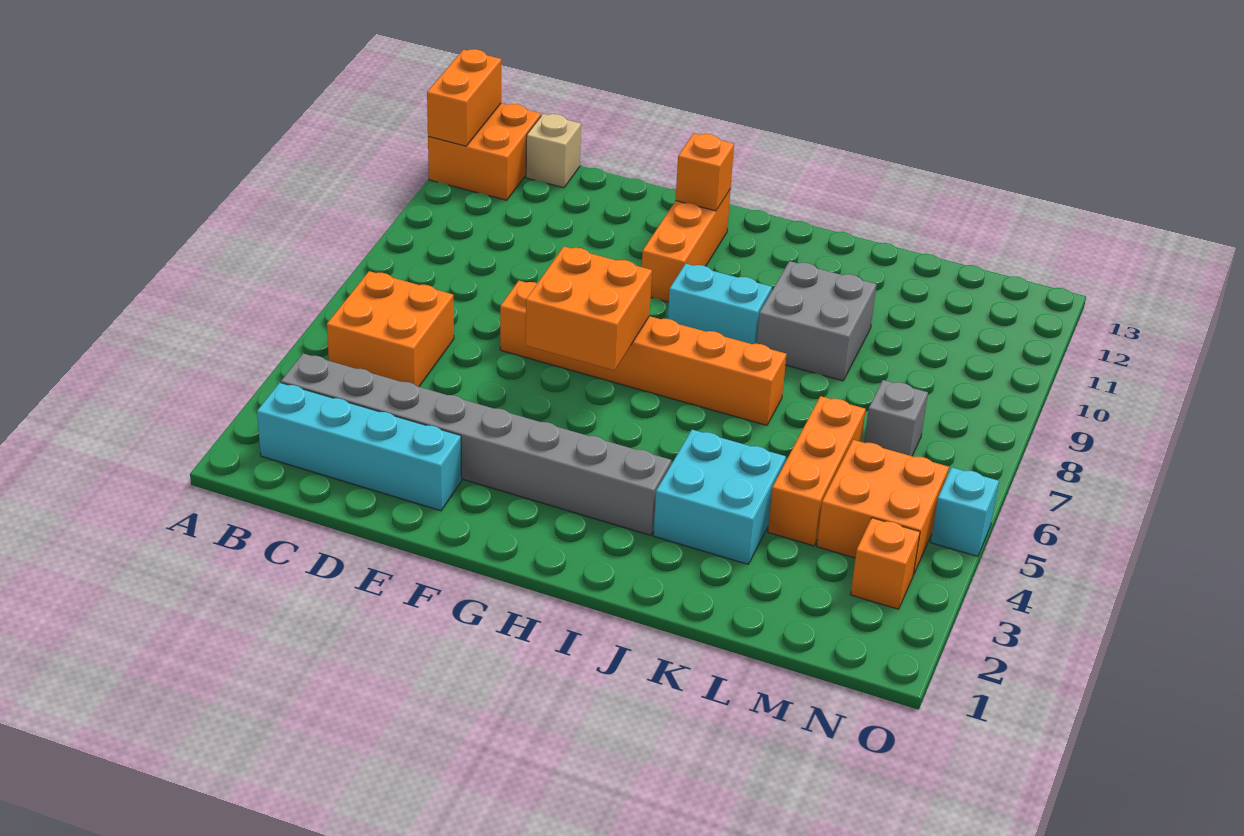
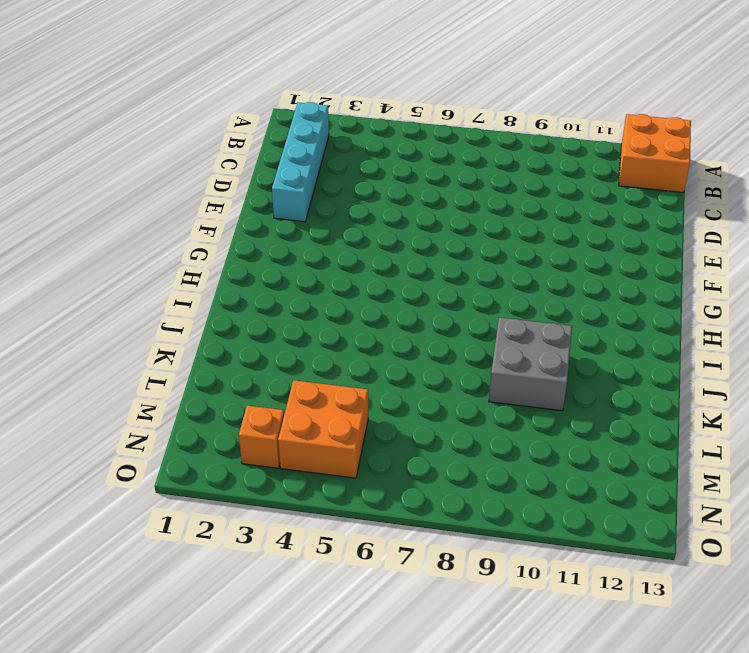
none -> grey brick B3:I3 level 1
none -> orange brick B5:C6 level 1
none -> tan brick C13 level 1

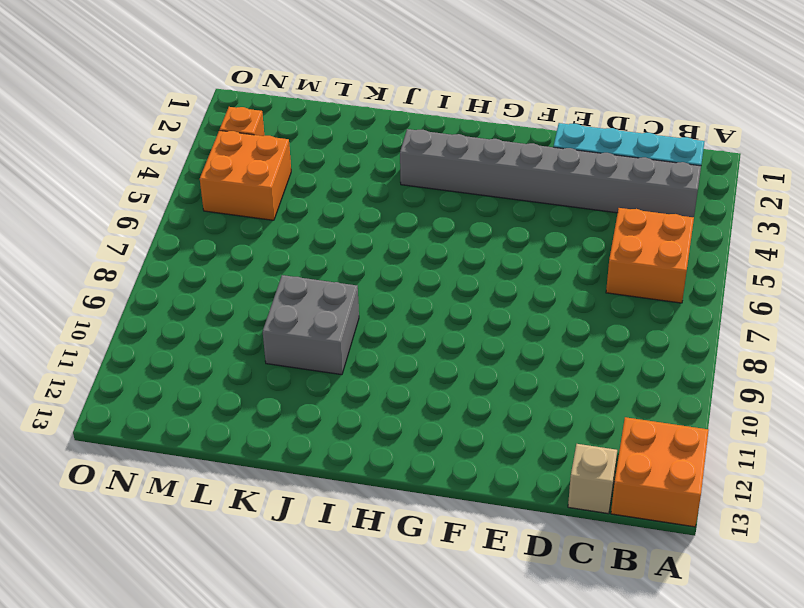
none -> orange brick E7:J7 level 1
none -> orange brick G10:G12 level 1
none -> cyan brick H9:I9 level 1

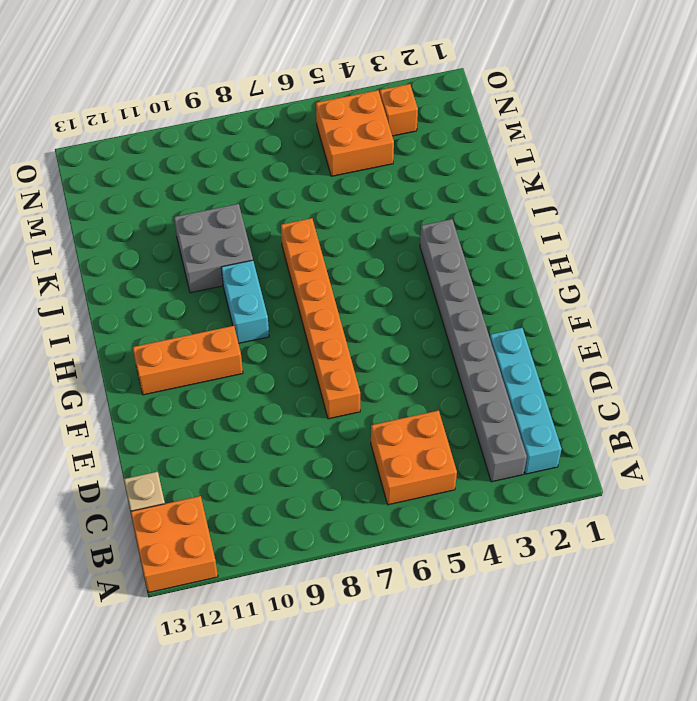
none -> cyan brick J3:K4 level 1
none -> orange brick L4:L6 level 1
none -> grey brick M7 level 1

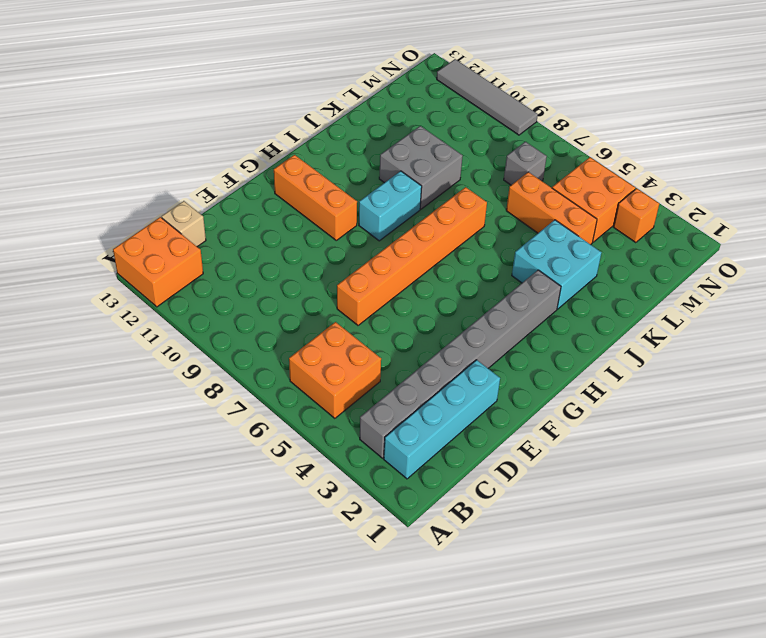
grey tile O9:O12 level 1 -> none
none -> cyan brick O5 level 1
none -> orange brick A12:A13 level 2
none -> orange brick F6:G7 level 2

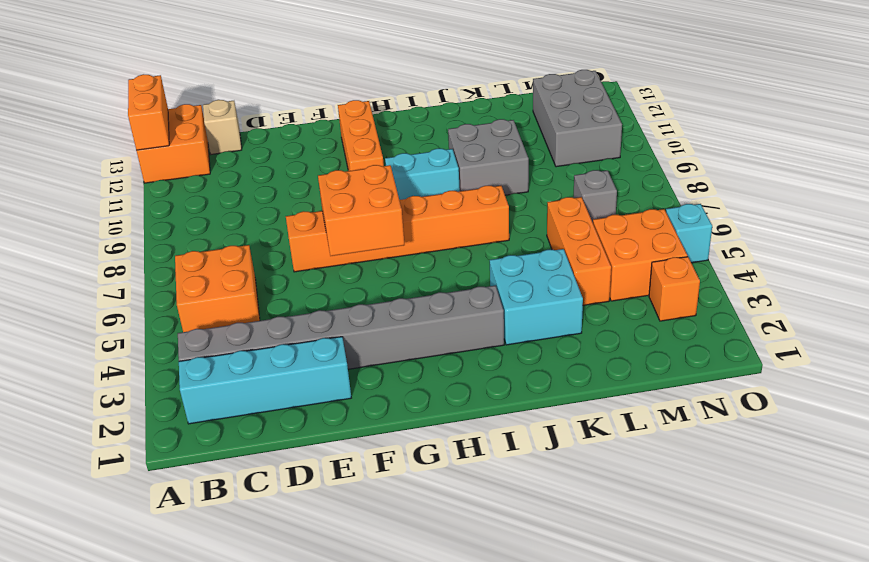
grey brick M10:N12 level 1 -> none
none -> orange brick G12 level 2

